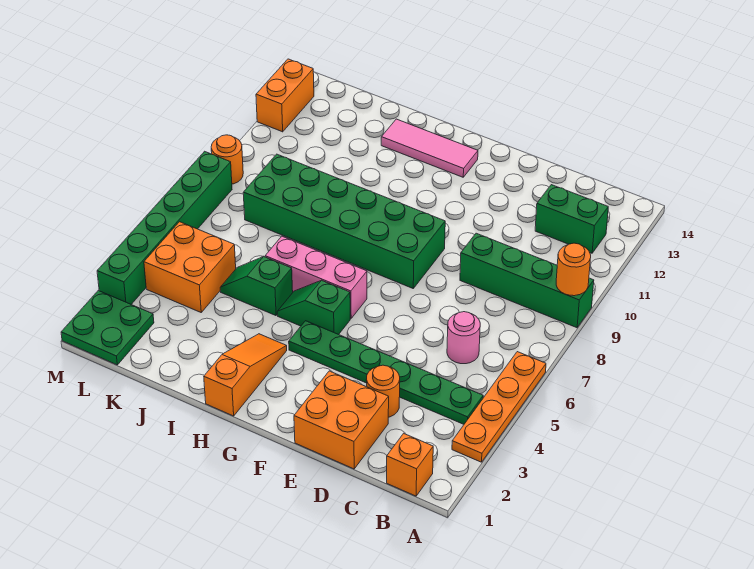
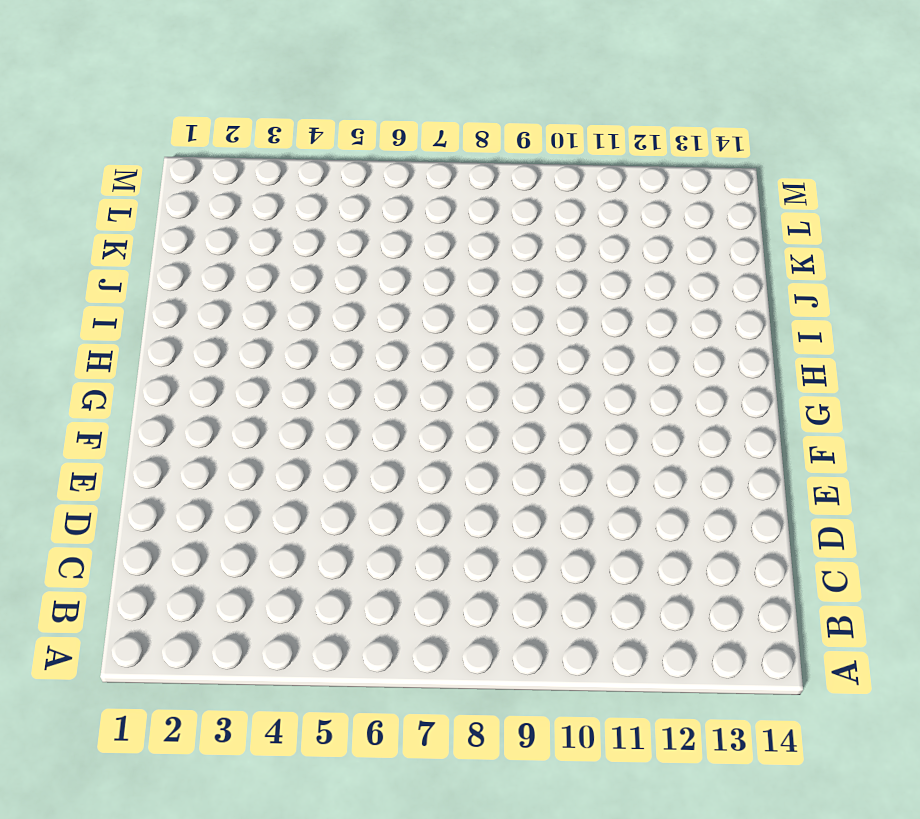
none -> orange plate A3:A6 level 1
none -> green brick A9:D9 level 1
none -> orange brick B1 level 1

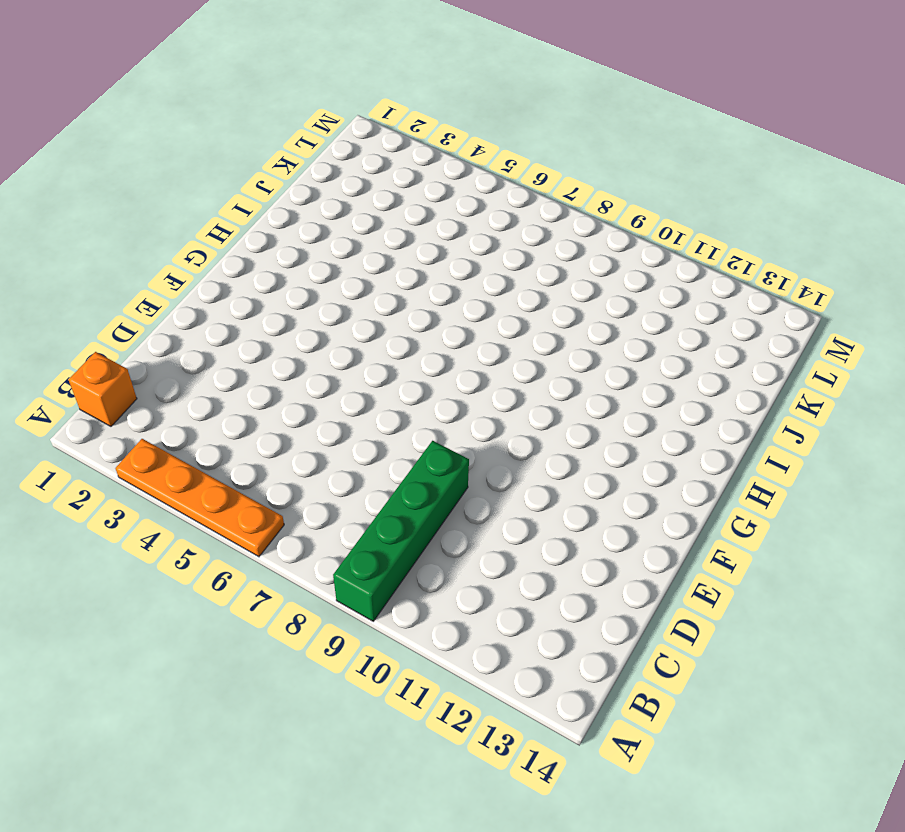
none -> green plate B4:G4 level 1
none -> green brick B12:C12 level 1
none -> pink round brick C6 level 1

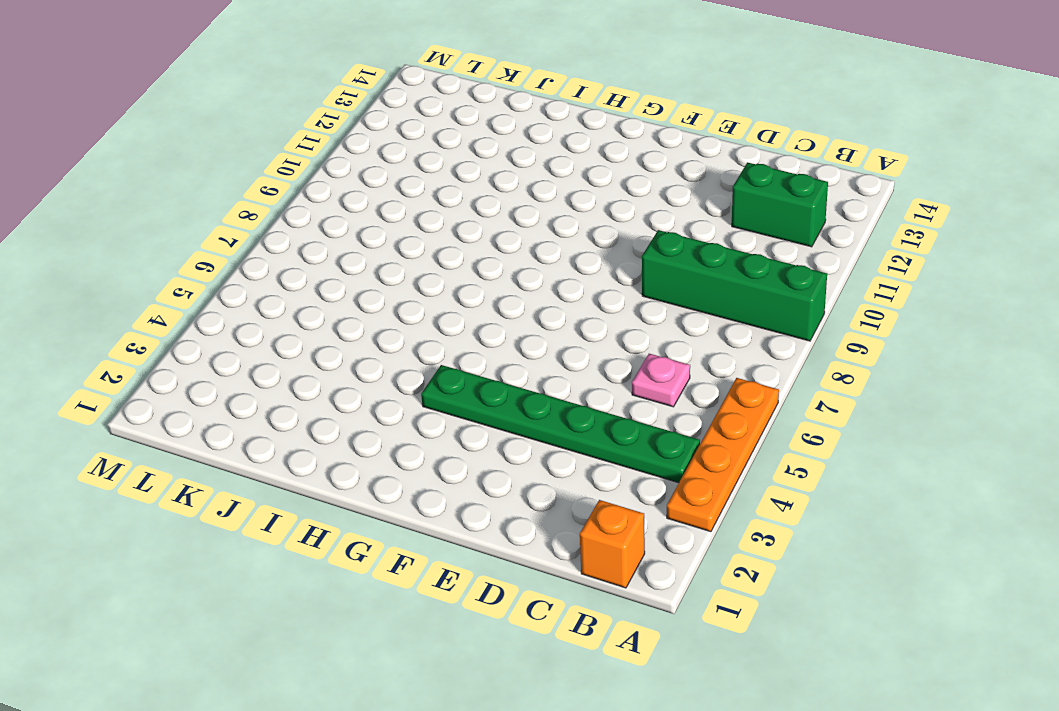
pink plate C6 level 1 -> pink round brick C6 level 1
none -> orange brick D1:E2 level 1
none -> orange round brick D3 level 1
none -> green brick F8:K9 level 1

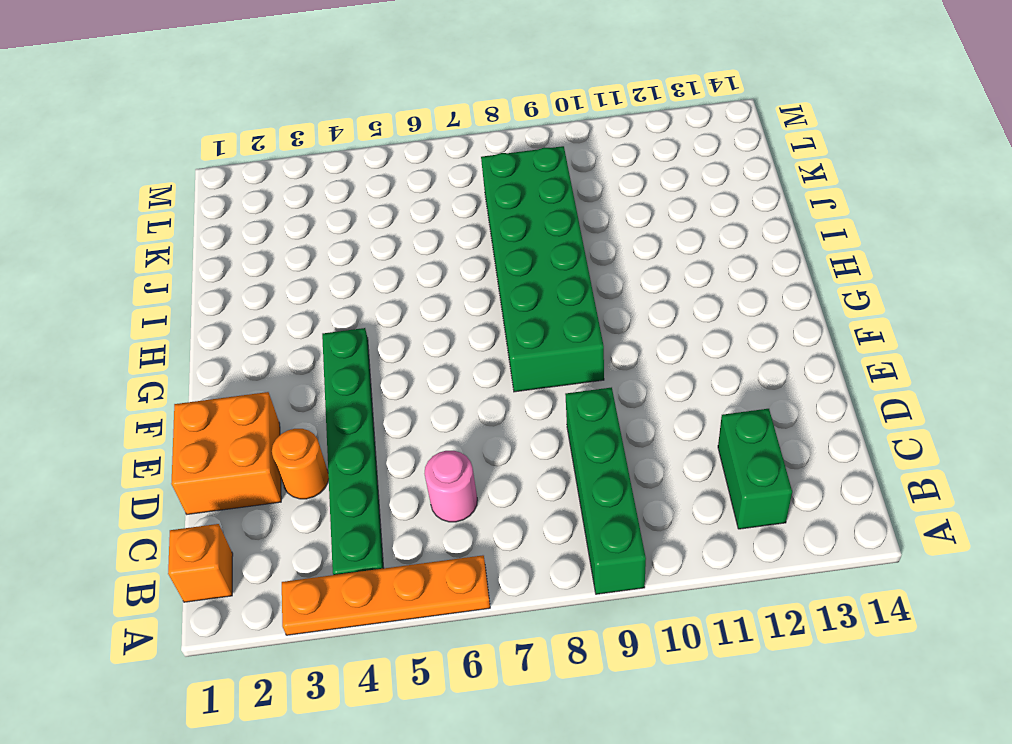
none -> green slope G5:H5 level 1 top G
none -> pink brick G6:I6 level 1
none -> pink tile G13:I13 level 1

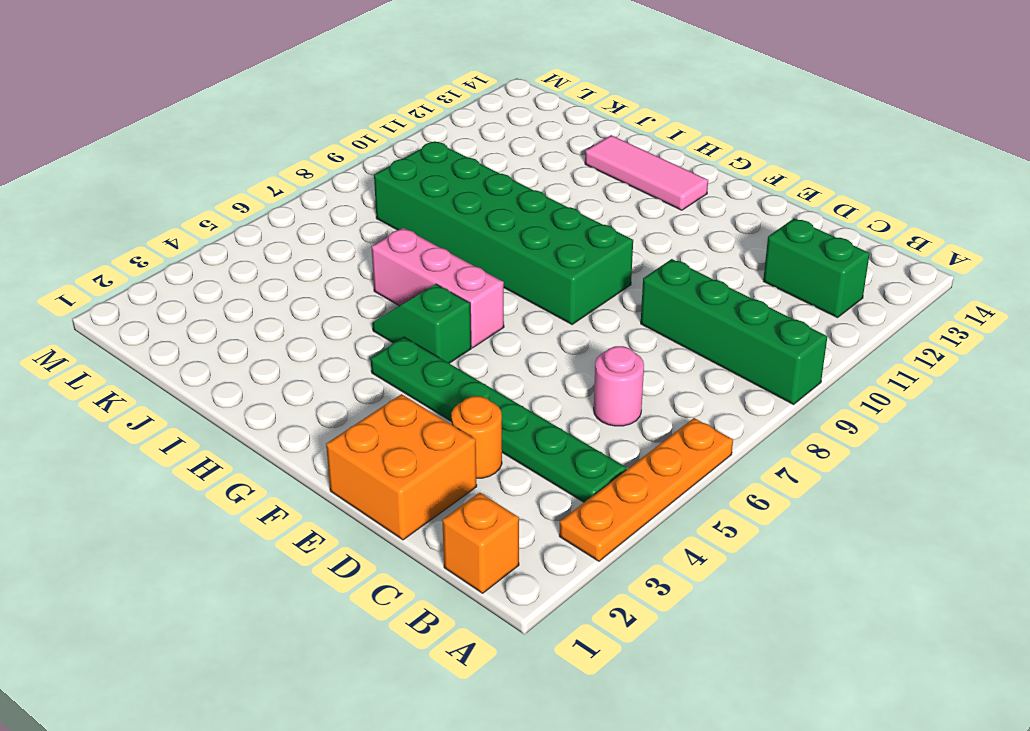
none -> orange slope H1:H3 level 1 top 1
none -> green slope I5:J5 level 1 top I
none -> orange brick K4:L5 level 1

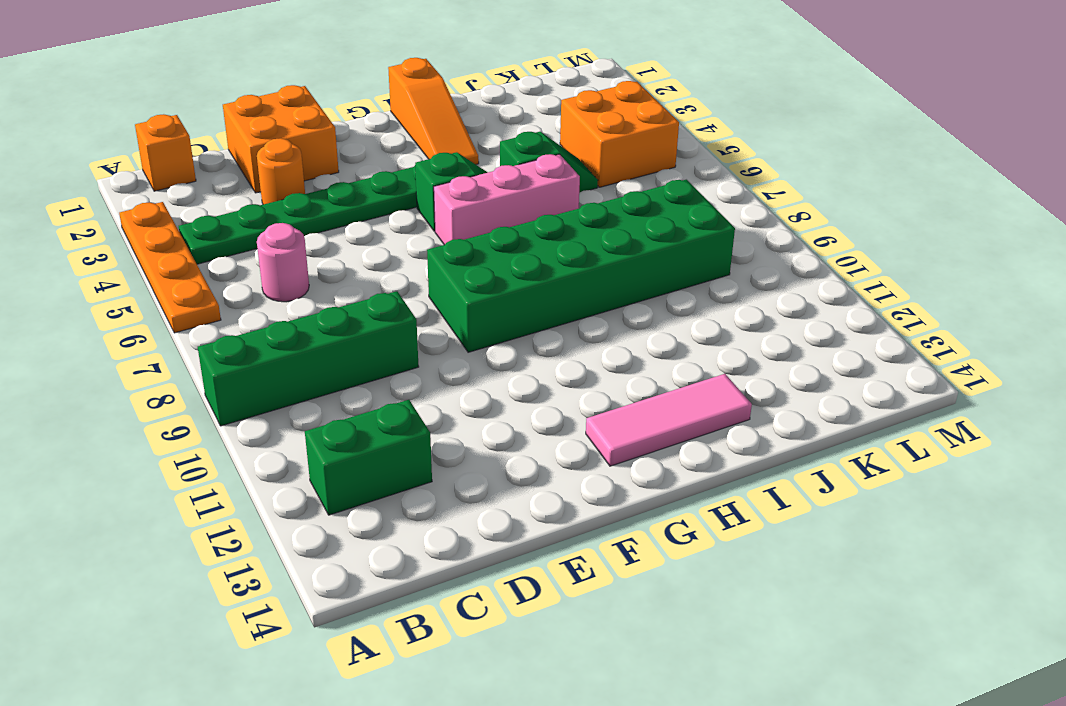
none -> green plate L1:M2 level 1
none -> green brick M3:M8 level 1
none -> orange round brick M9 level 1

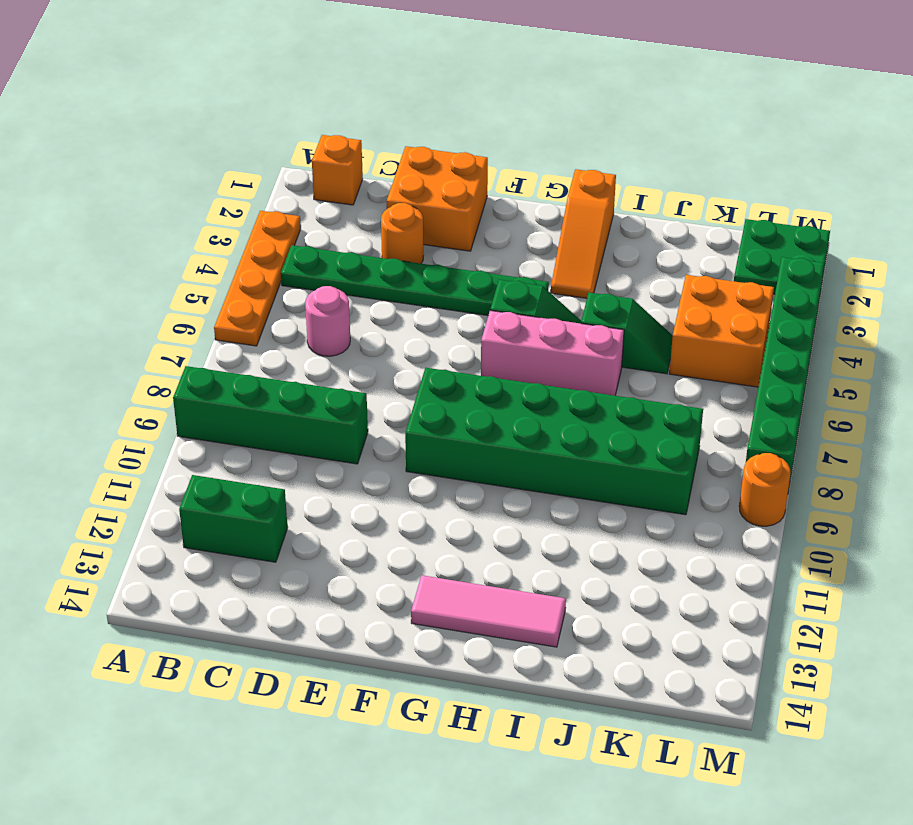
none -> orange brick M12:M13 level 1
none -> orange round brick A9 level 2

